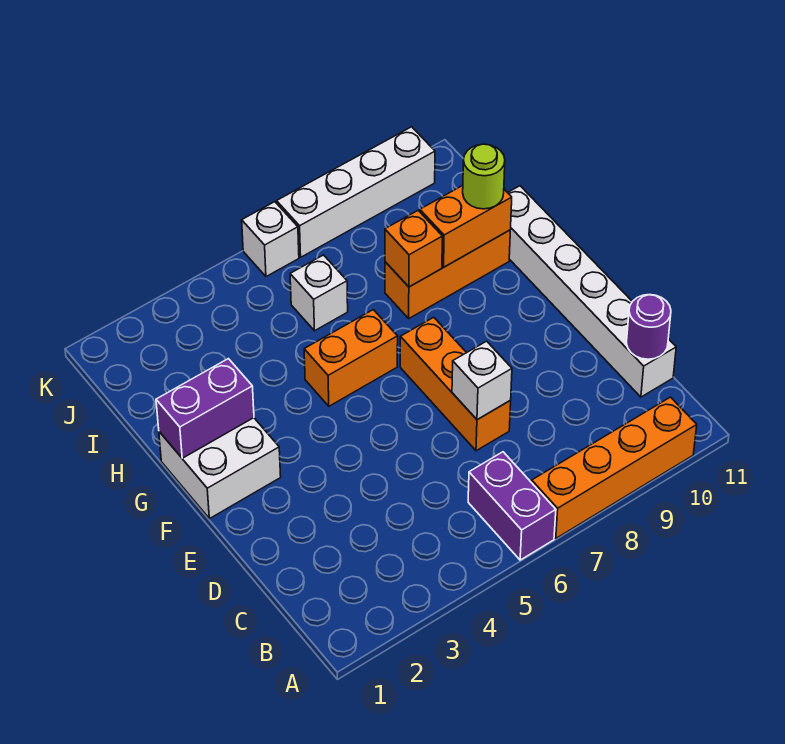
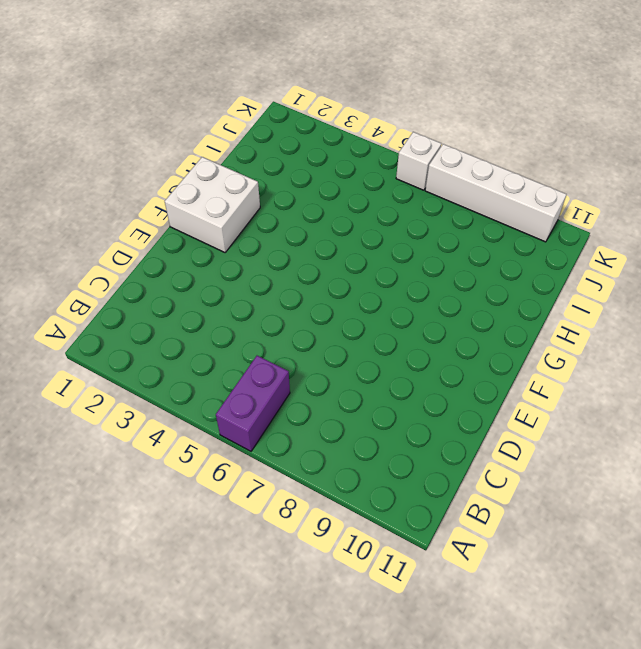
none -> orange brick A7:A10 level 1
none -> white brick C11:H11 level 1
none -> orange brick D7:F7 level 1

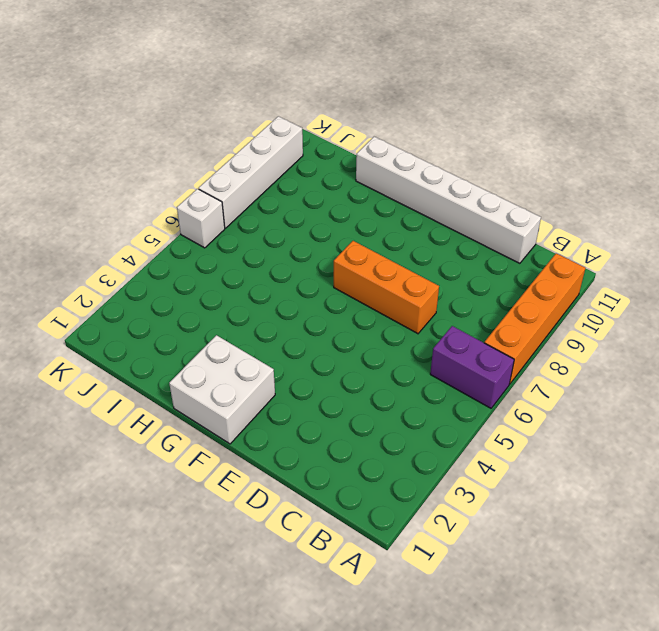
none -> orange brick G5:G6 level 1
none -> orange brick H8:H10 level 1
none -> white brick I6 level 1

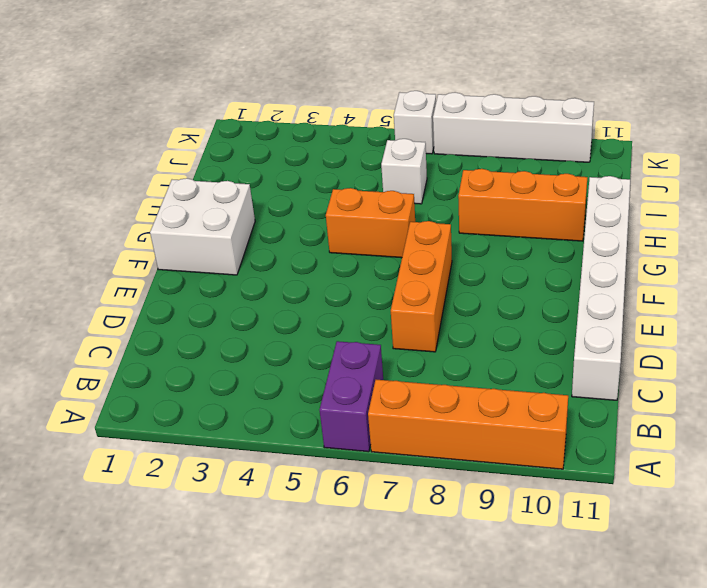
none -> purple round brick C11 level 2
none -> white brick D7 level 2
none -> purple brick G1:G2 level 2

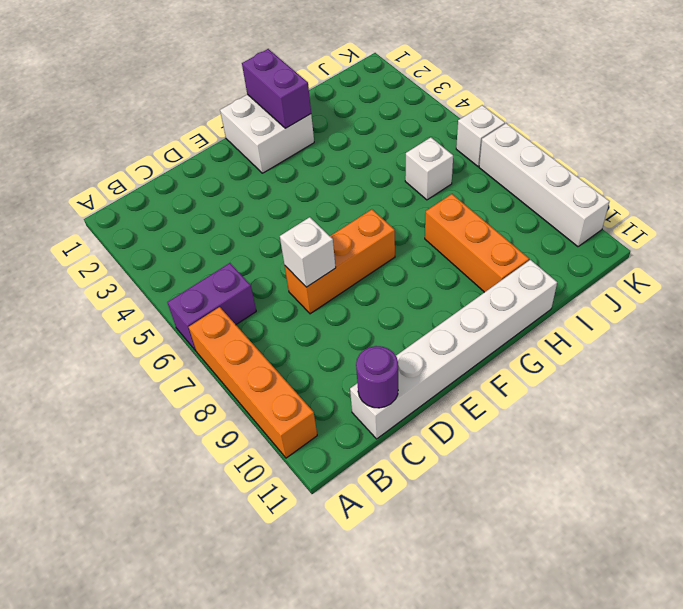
none -> orange brick G5:G6 level 1
none -> orange brick H8 level 2
none -> orange brick H9:H10 level 2

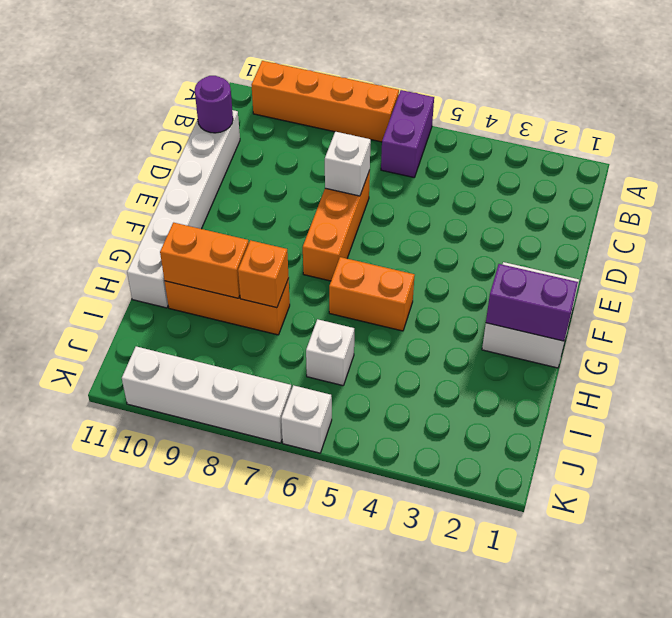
none -> lime round brick H10 level 3

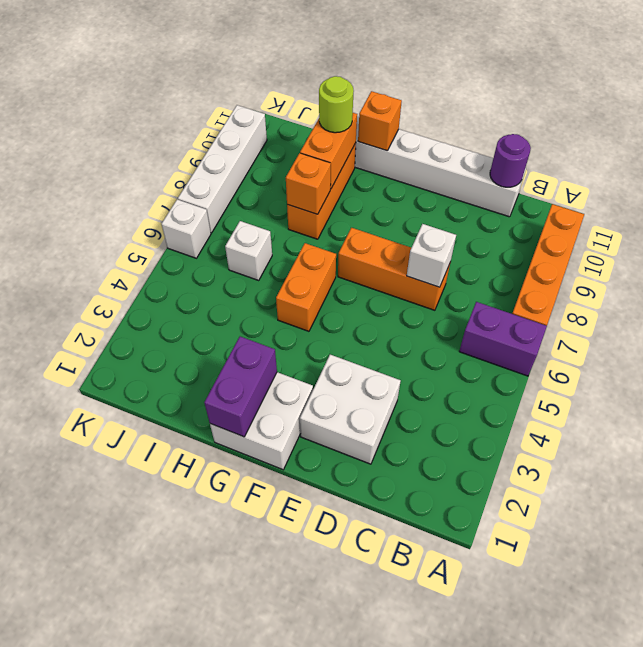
white brick D2:E3 level 1 -> none
orange brick G11 level 2 -> none

